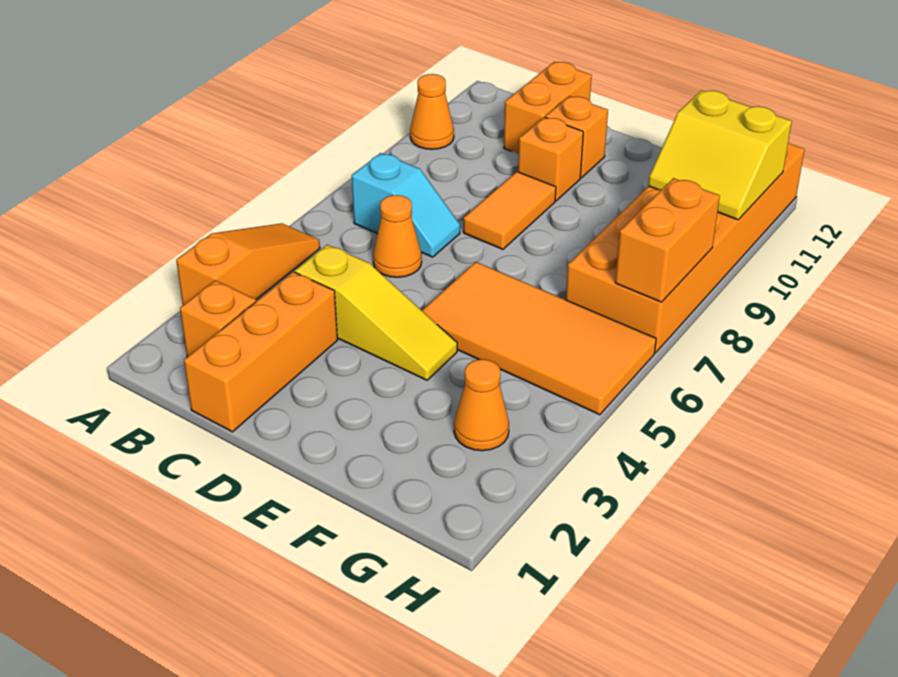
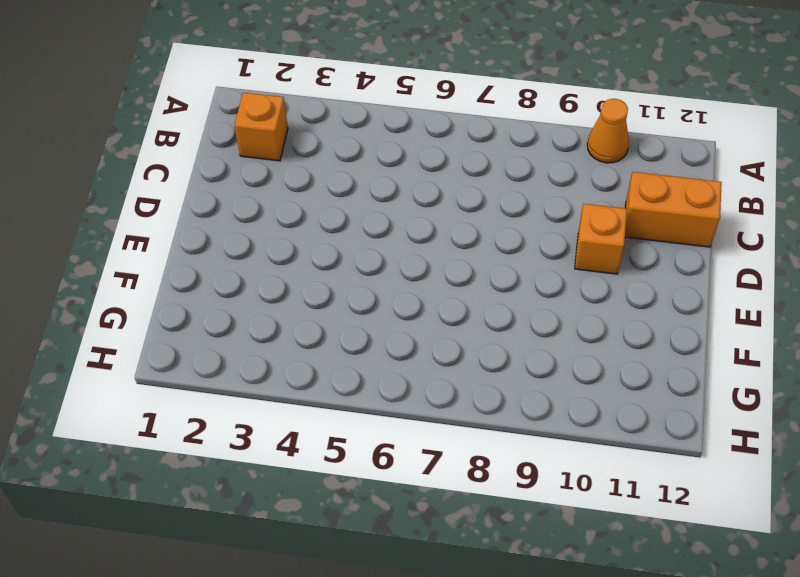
none -> orange slope A3:A5 level 1 top 3
none -> cyan slope B7:C7 level 1 top B
none -> orange brick C1:C3 level 1

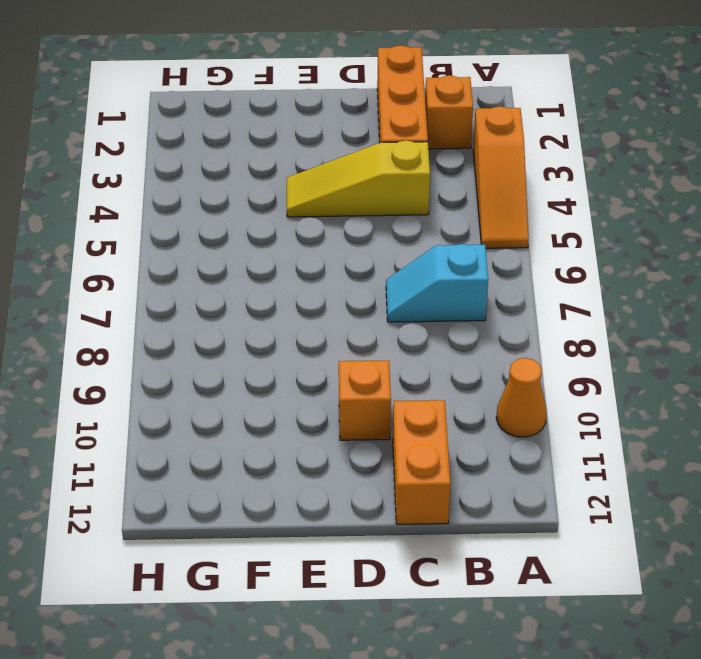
none -> orange cone C6 level 1
none -> orange tile D8:D9 level 1
none -> orange brick D11 level 1

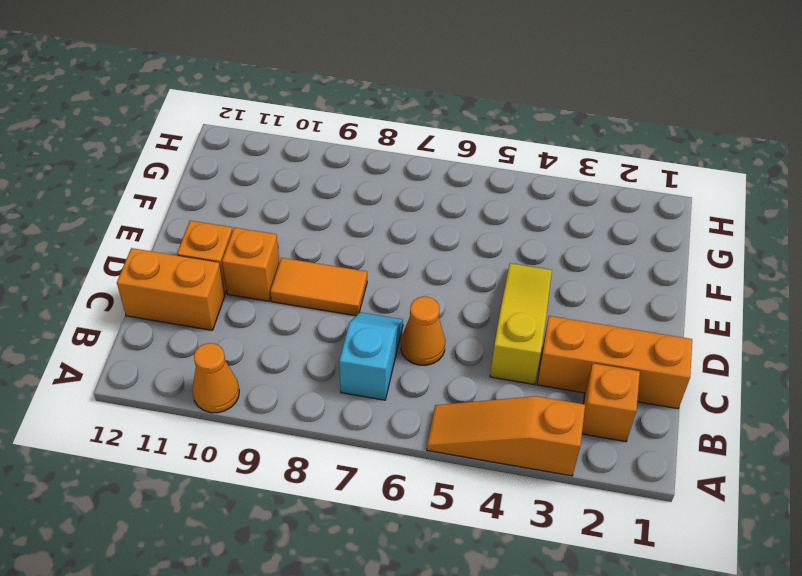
none -> orange tile E5:H6 level 1
none -> orange cone G3 level 1
none -> orange brick G7:H12 level 1

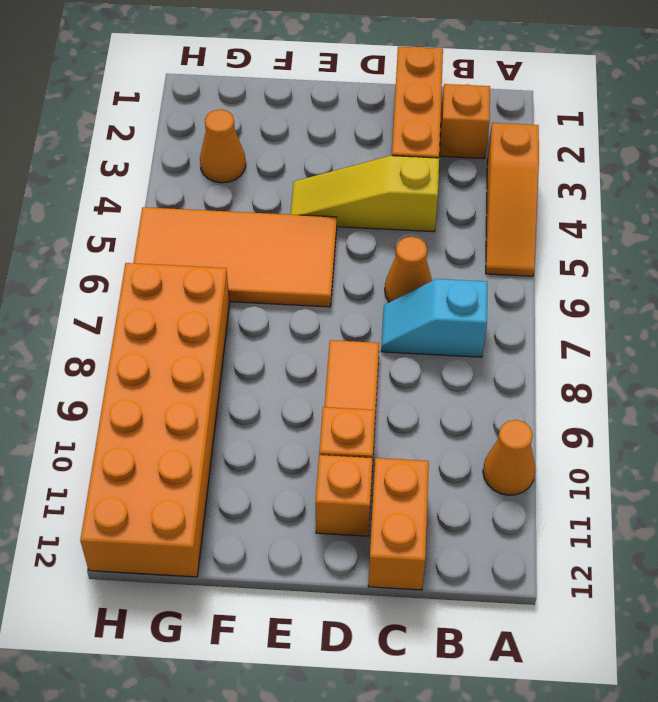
none -> yellow slope G10:H11 level 2 top 11
none -> orange brick H7:H8 level 2

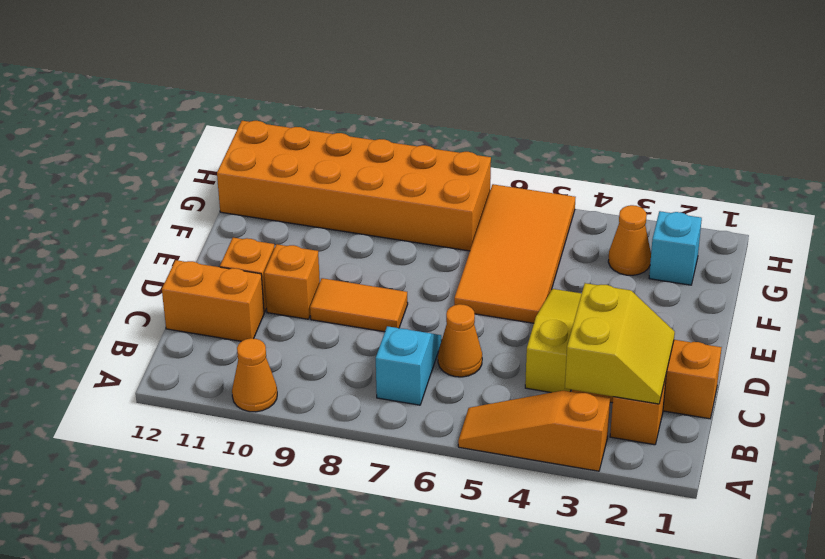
yellow slope B2:C3 level 2 top 3 -> yellow slope G10:H11 level 2 top 11
cyan brick G2 level 1 -> none
none -> orange brick H7:H8 level 2

